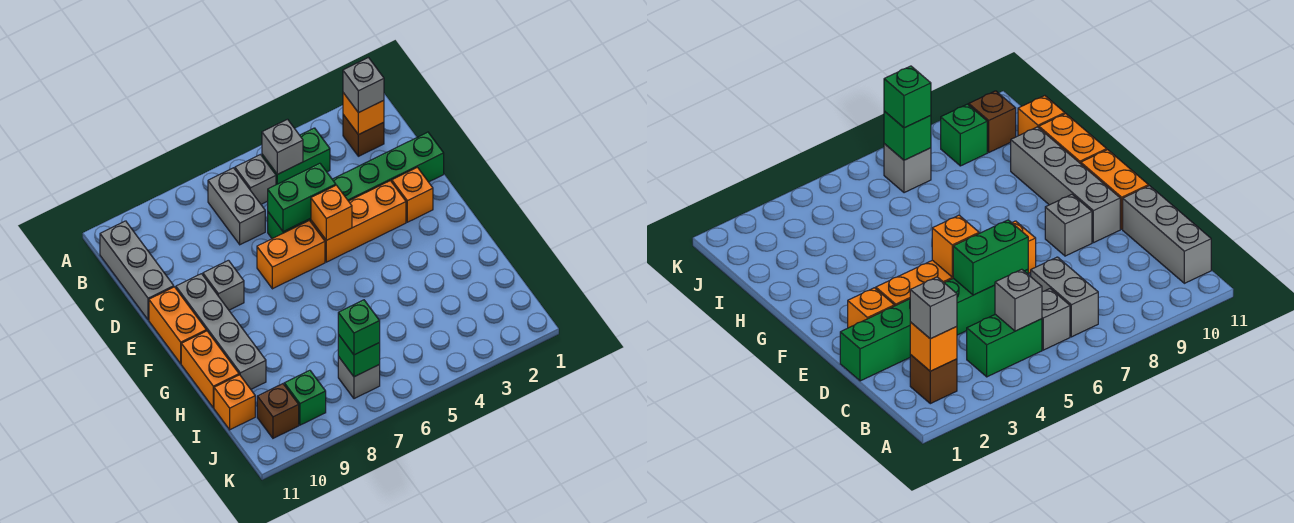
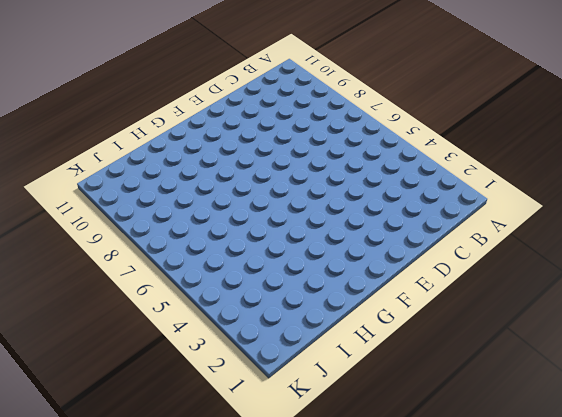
none -> brown brick B2 level 1
none -> green brick B4:B5 level 1
none -> grey brick B6 level 1

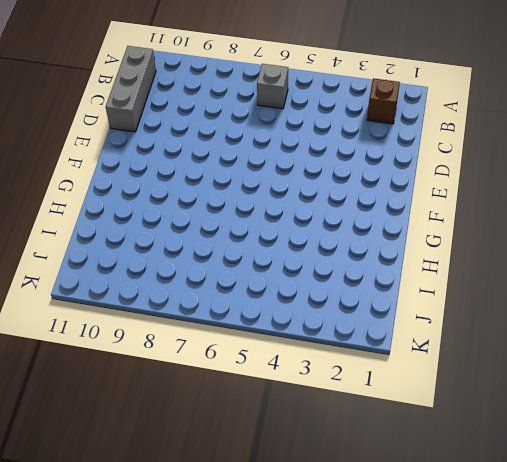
none -> green brick B4:B5 level 1
none -> grey brick B7:C7 level 1
none -> green brick D1:D6 level 1

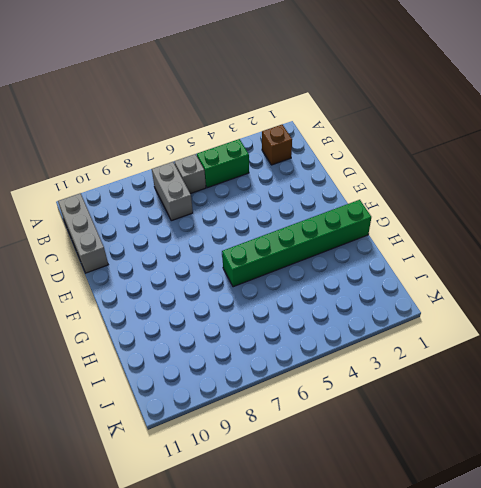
green brick G1:G6 level 1 -> green brick D1:D6 level 1
none -> orange brick E2 level 1
none -> orange brick E3:E5 level 1
none -> orange brick E6:E7 level 1

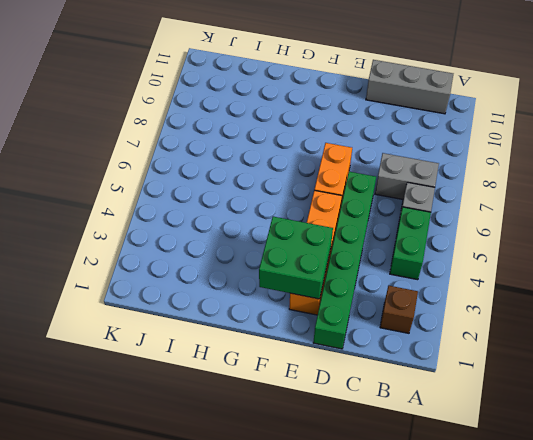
green brick E2:F3 level 2 -> none
none -> grey brick E9 level 1
none -> grey brick E10:H10 level 1
none -> orange brick E11:F11 level 1

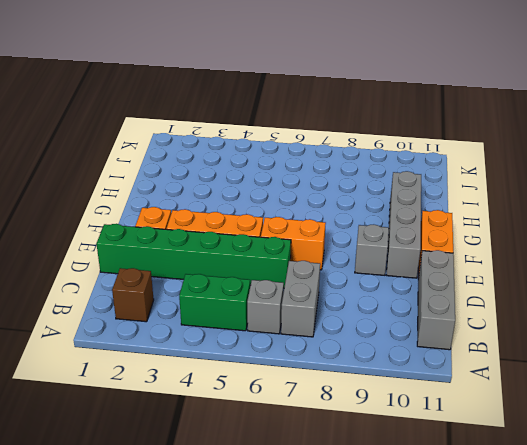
none -> orange brick G11:H11 level 1
none -> orange brick I11 level 1
none -> grey brick J7 level 1

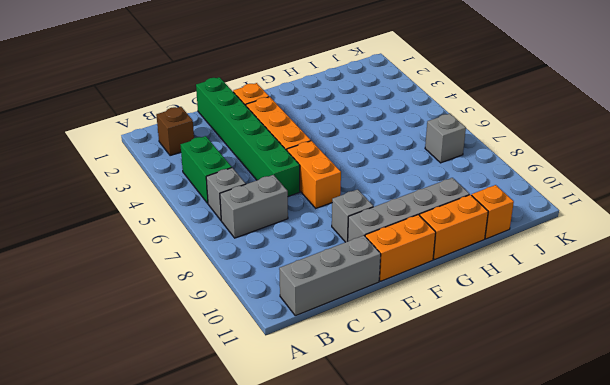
none -> green brick J9 level 1
none -> brown brick J10 level 1
none -> orange brick B2 level 2

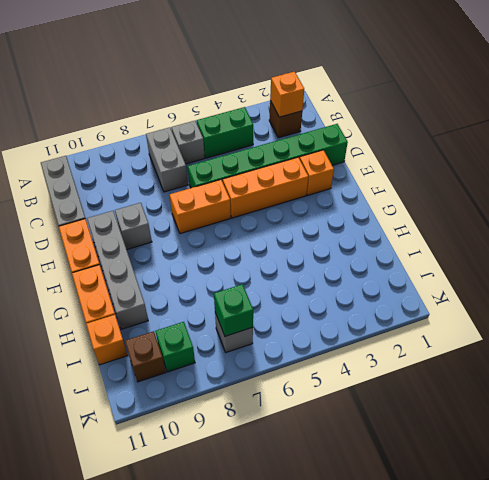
none -> grey brick B5 level 2
none -> green brick D5:D6 level 2
none -> orange brick E5 level 2

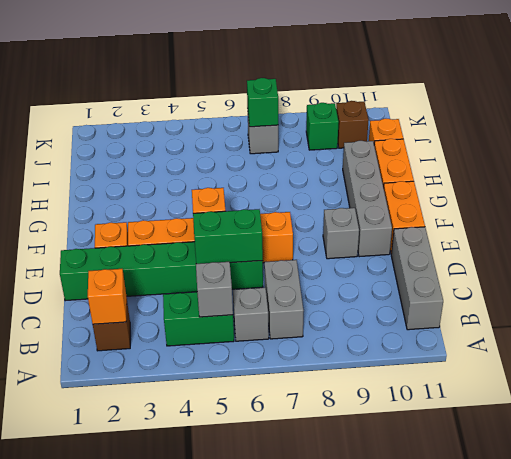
none -> grey brick B2 level 3
none -> green brick J7 level 3

